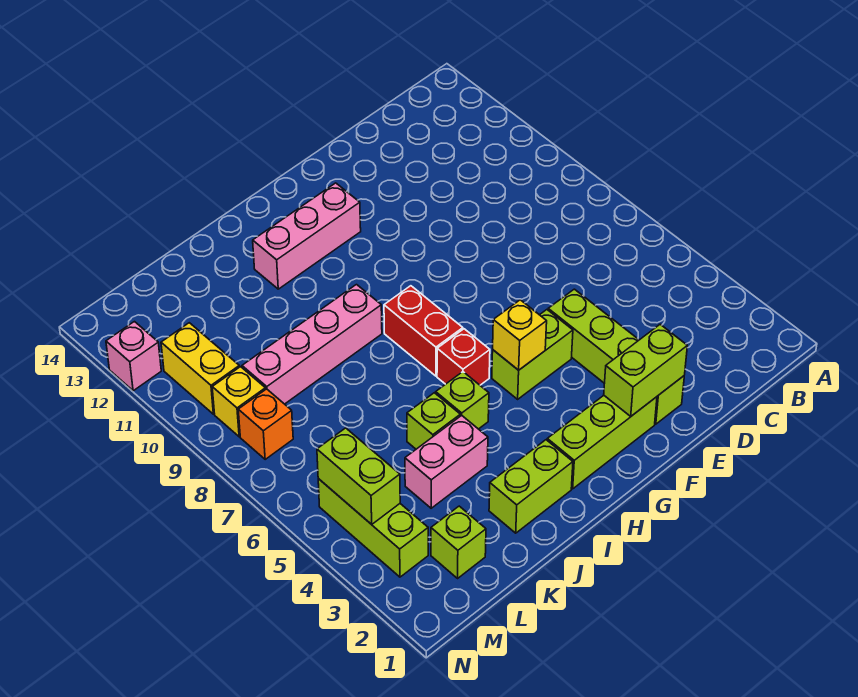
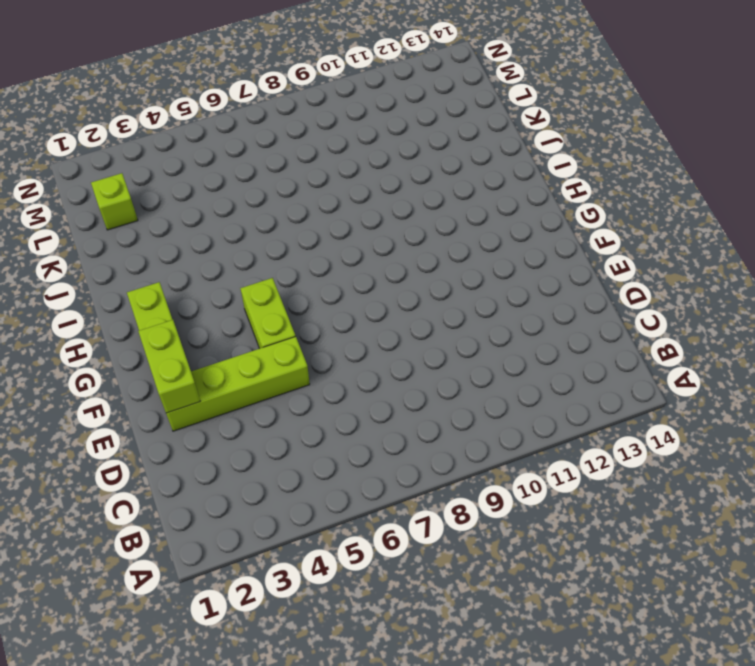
none -> pink brick G12:I12 level 1
none -> red brick H6 level 1
none -> red brick H7:H8 level 1

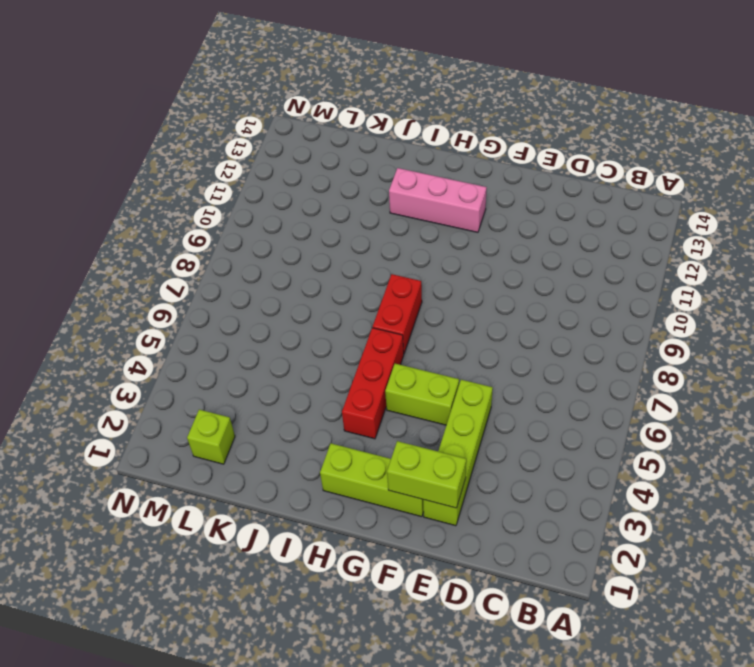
red brick H4:H6 level 1 -> red brick H6 level 1
none -> lime brick I2:J2 level 1
none -> lime brick I5 level 1
none -> pink brick I9:L9 level 1

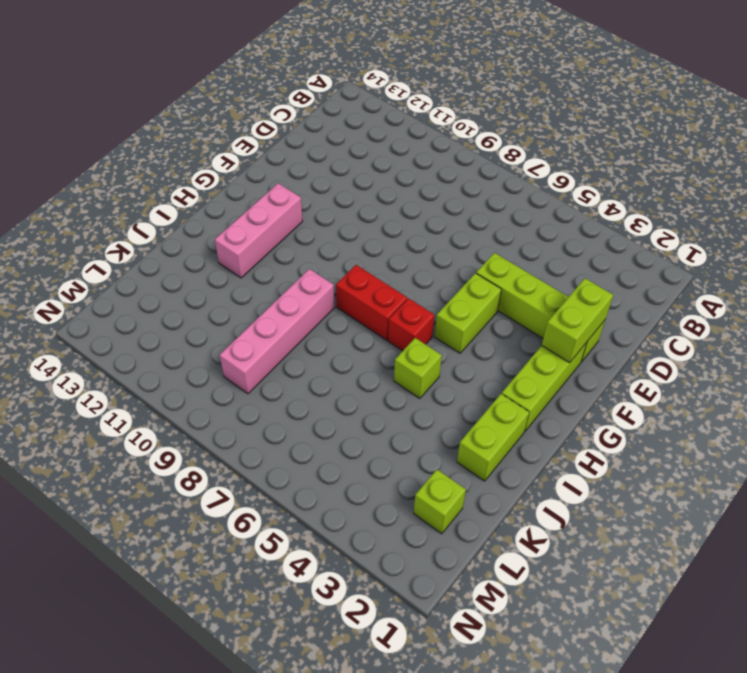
none -> pink brick J4:K4 level 1
none -> lime brick J5 level 1
none -> lime brick M3:M5 level 1

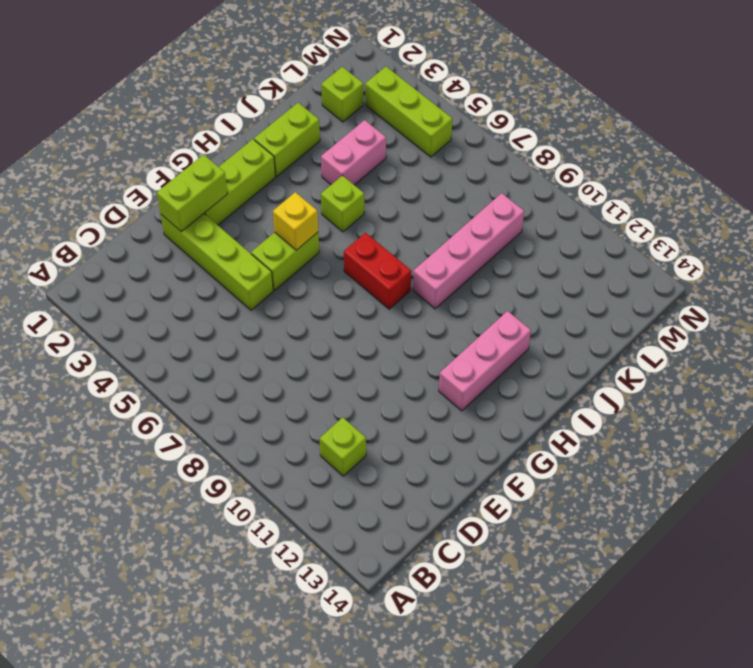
lime brick C11 level 1 -> lime brick J5 level 1
none -> red brick H6 level 1
none -> orange brick M8 level 1
none -> yellow brick M9 level 1

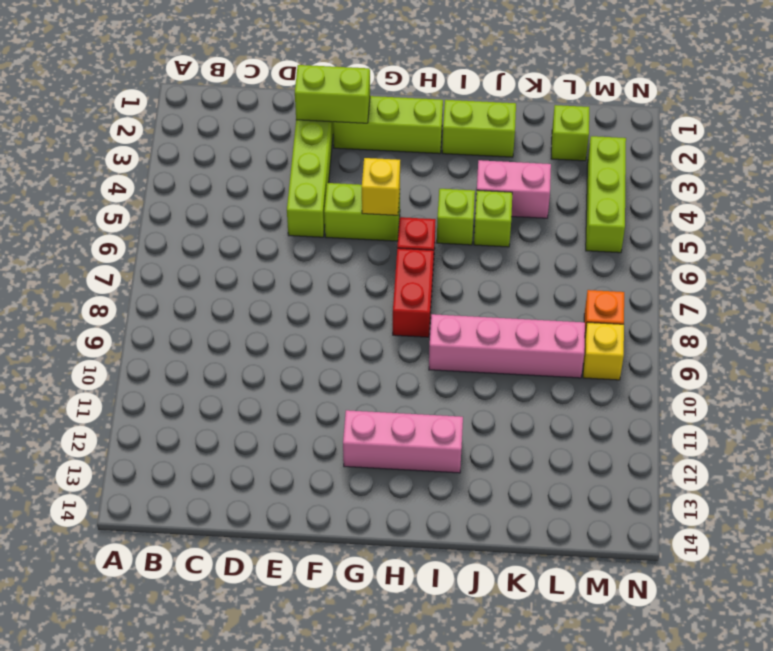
none -> yellow brick M10:M11 level 1
none -> pink brick N12 level 1
none -> lime brick M4:M5 level 2

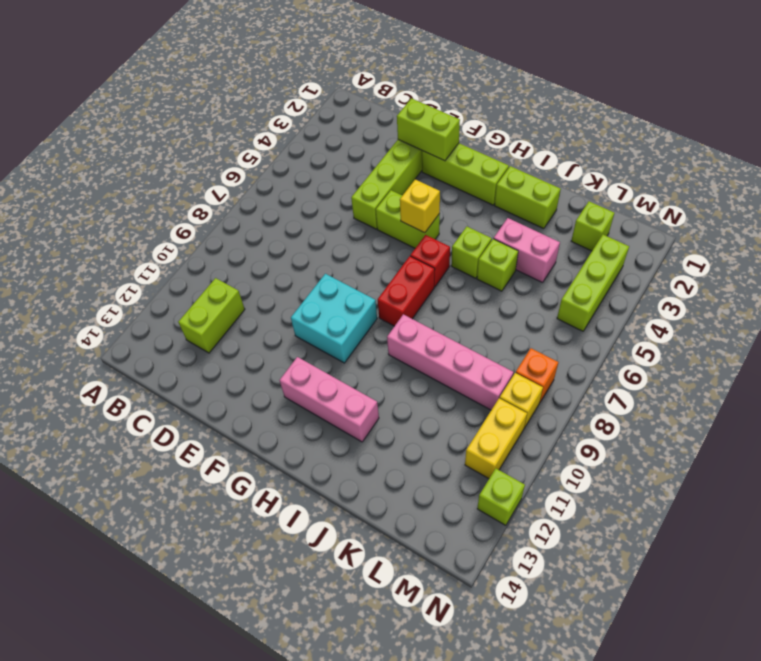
lime brick C11:C12 level 1 -> lime brick M4:M5 level 2
cyan brick F9:G10 level 1 -> none
lime brick N12 level 1 -> pink brick N12 level 1

